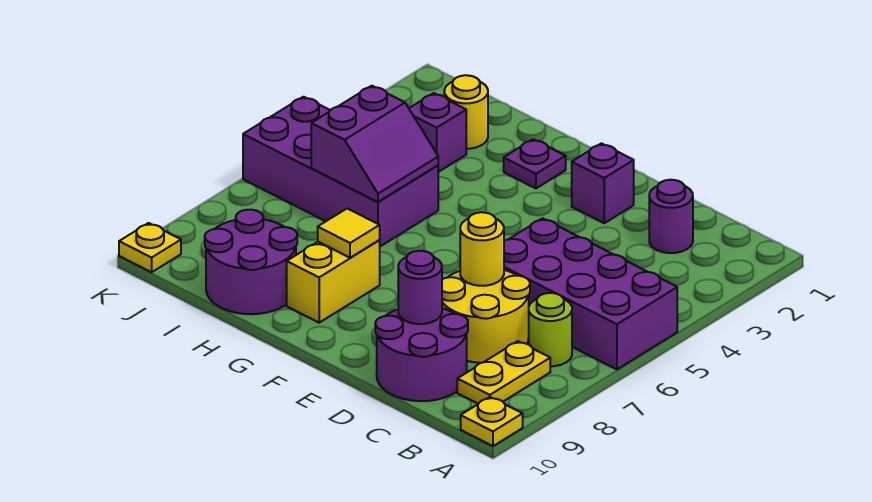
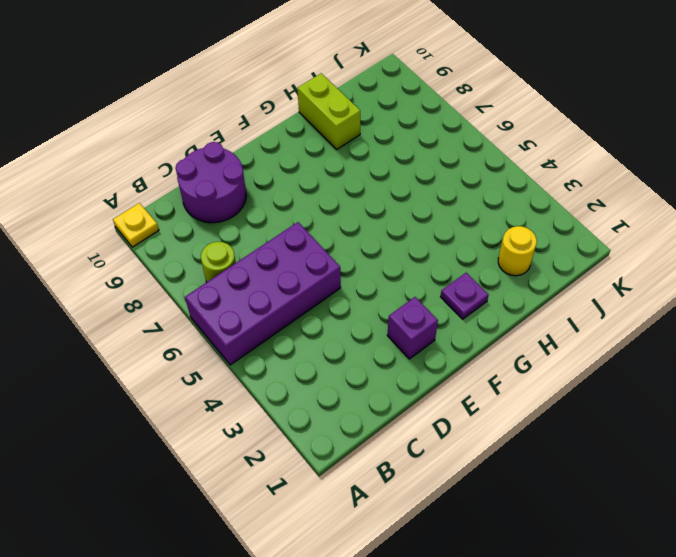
lime brick H9:H10 level 1 -> purple round brick H9:I10 level 1
none -> yellow plate B8:B9 level 1
none -> purple round brick C2 level 1
none -> yellow round brick C7:D8 level 1

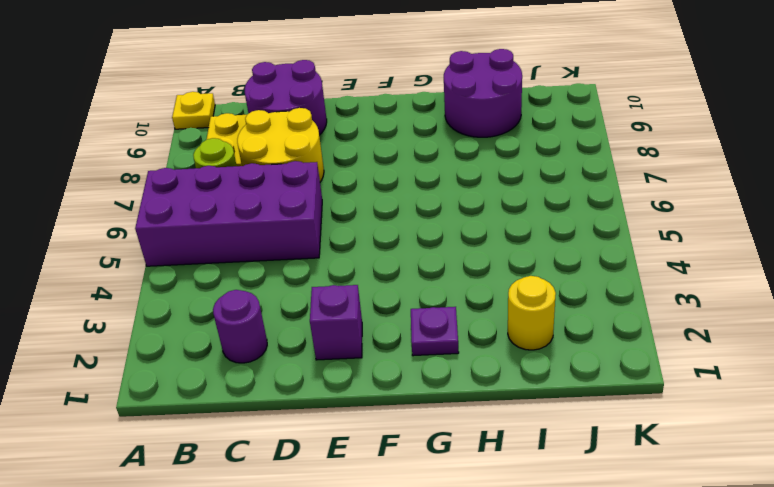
none -> yellow brick G8:G9 level 1
none -> purple brick H5:K6 level 1
none -> purple brick I3 level 1

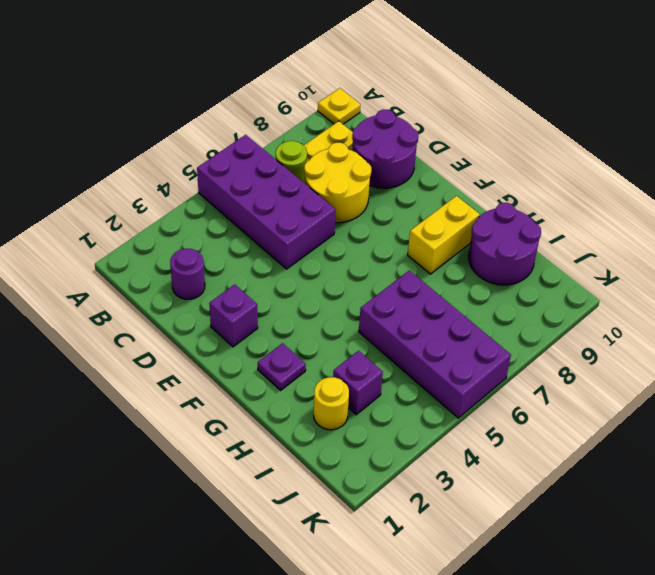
none -> yellow plate K10 level 1
none -> yellow round brick D7 level 2
none -> purple round brick D9 level 2

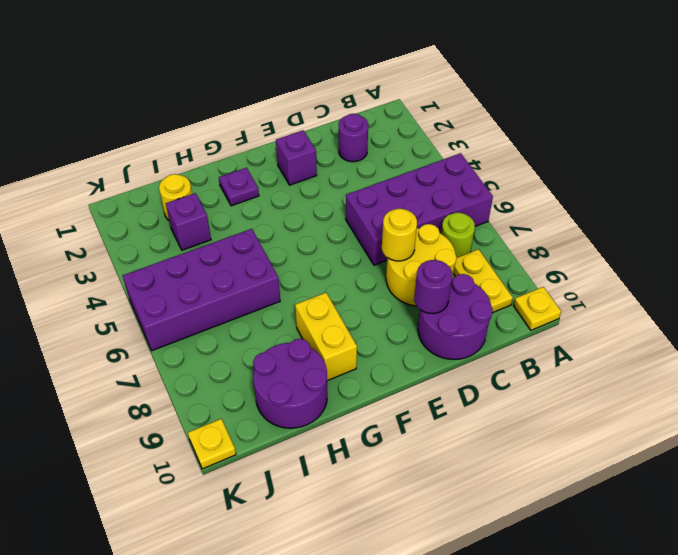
none -> yellow tile G8 level 2
none -> purple slope H5:I6 level 2 top I

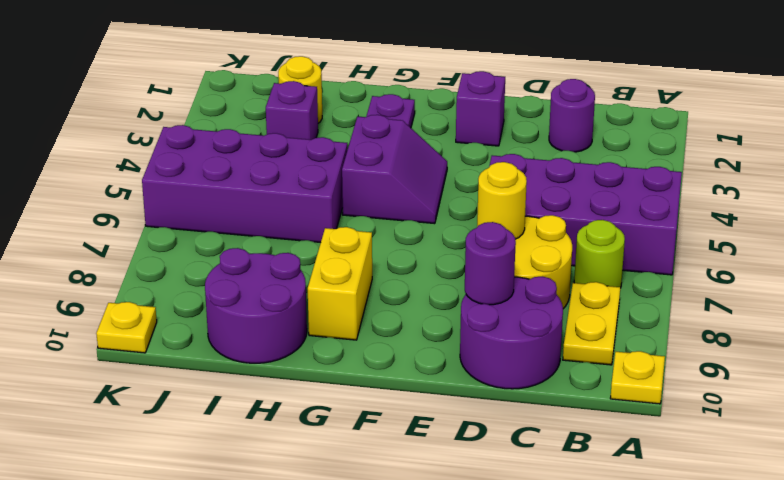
purple slope F4:G5 level 1 top G -> purple slope H5:I6 level 2 top I
none -> yellow tile G8 level 2

